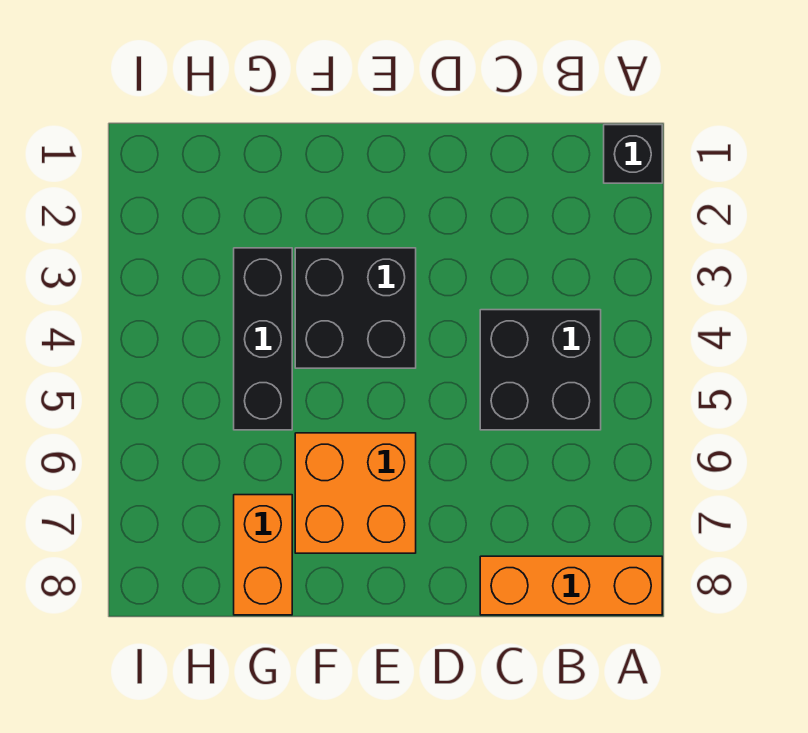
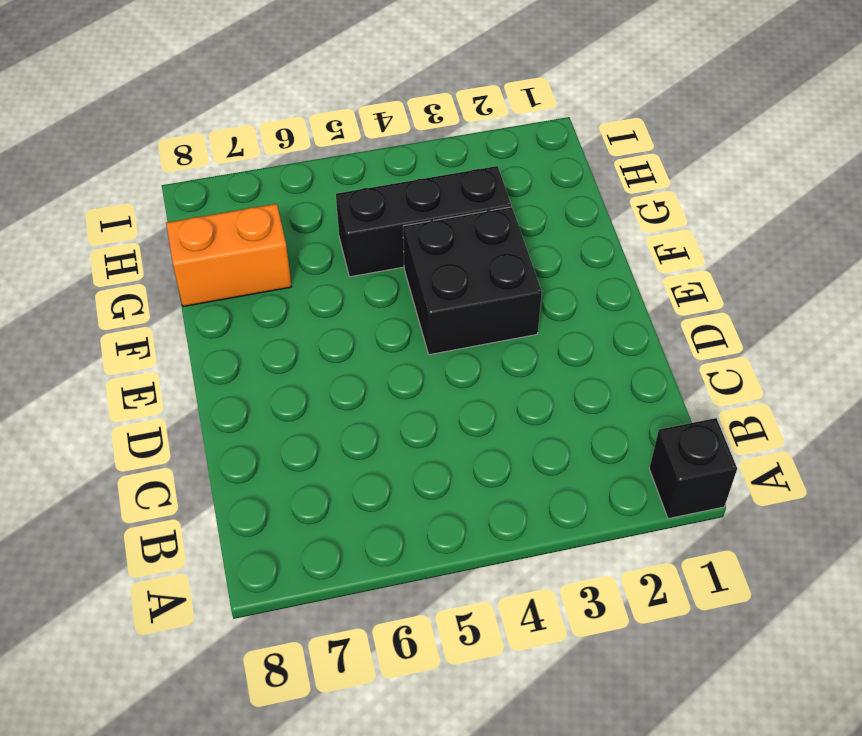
none -> orange brick A8:C8 level 1
none -> black brick B4:C5 level 1

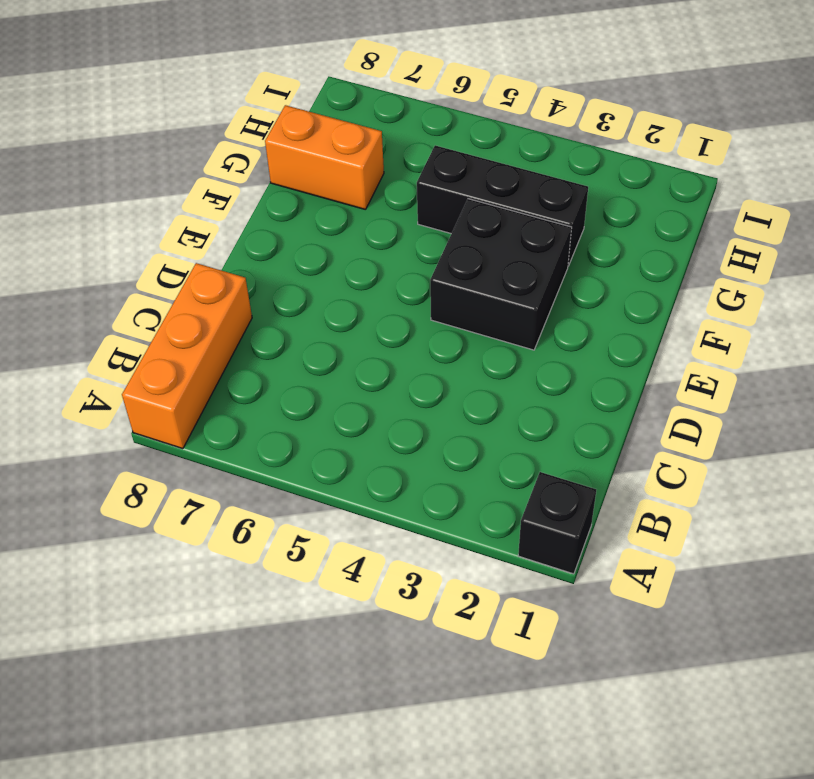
none -> black brick B4:C5 level 1
none -> orange brick E6:F7 level 1

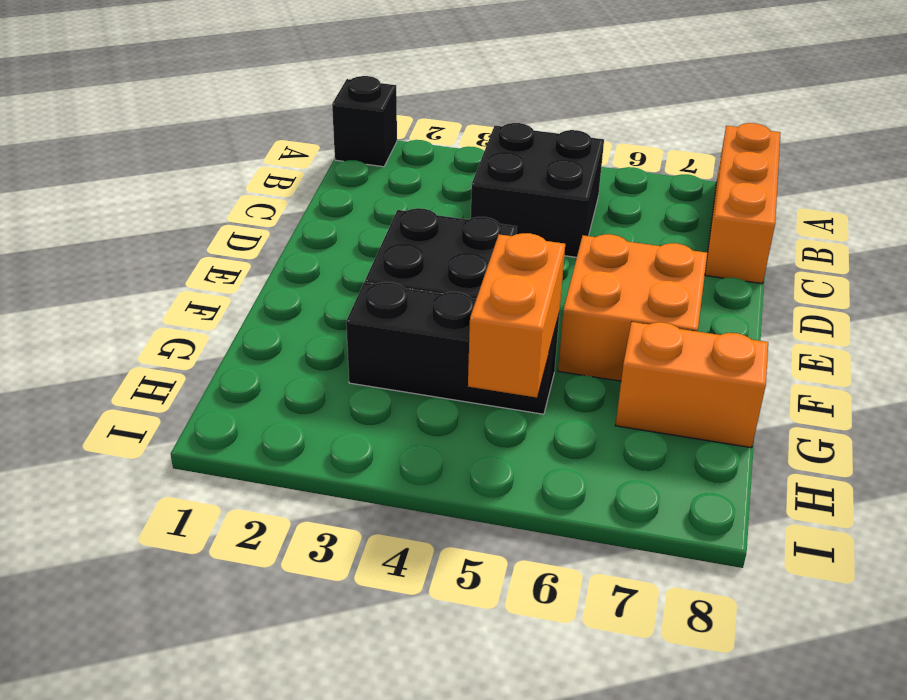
orange brick G5:H5 level 2 -> none

